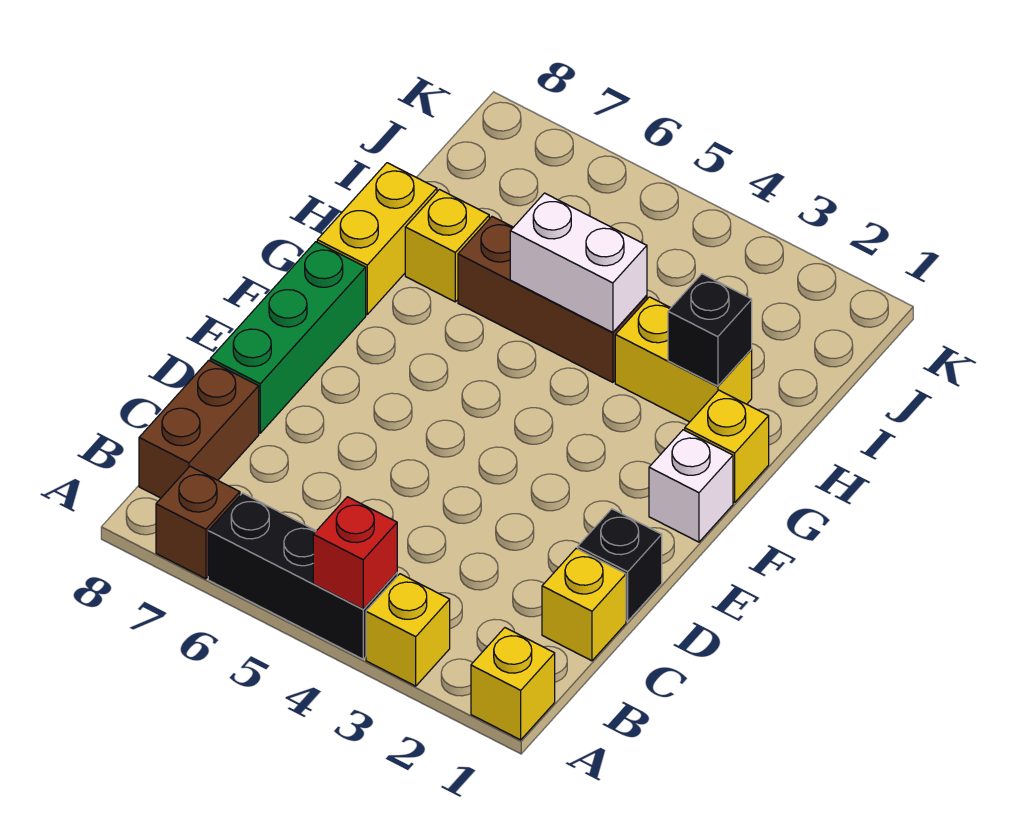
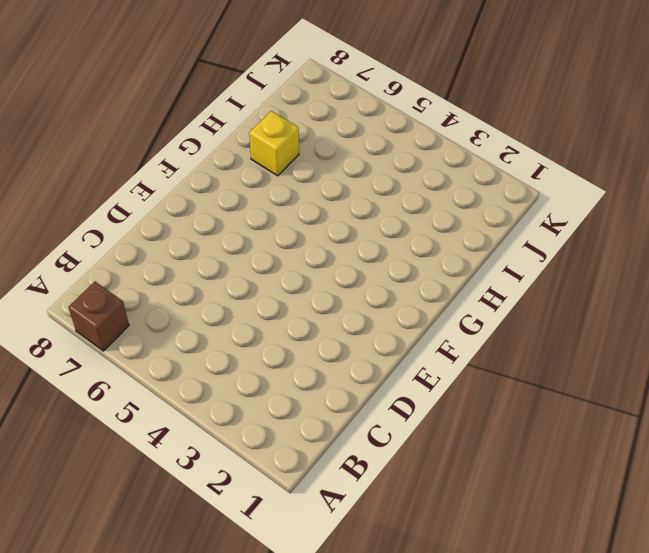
none -> yellow brick A1 level 1
none -> yellow brick A3 level 1
none -> black brick A4:A6 level 1

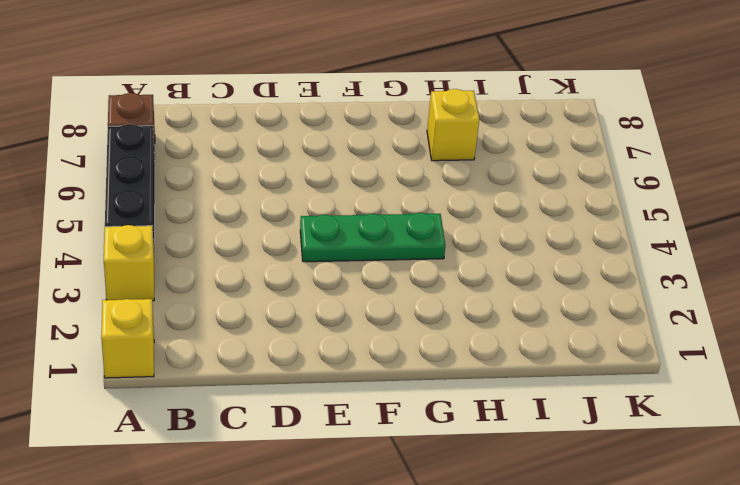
green plate E4:G4 level 1 -> none
none -> brown brick B8:C8 level 1
none -> yellow brick C1 level 1
none -> black brick D1 level 1

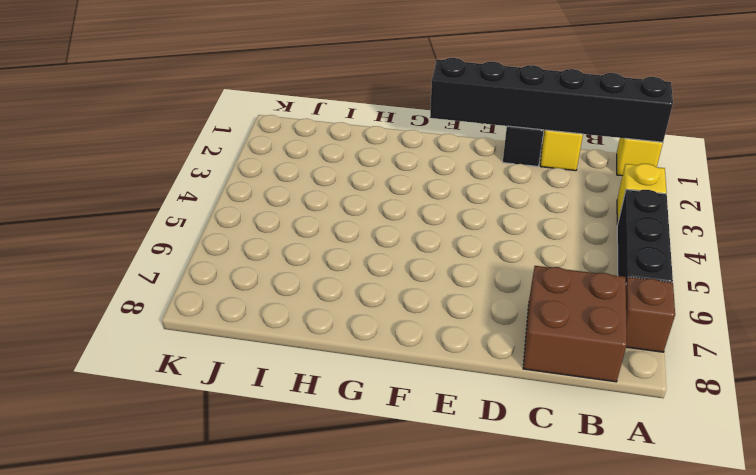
black brick A1:F1 level 2 -> none
brown brick B7:C8 level 1 -> brown brick B8:C8 level 1
none -> green brick D8:F8 level 1
none -> white brick F1 level 1
none -> yellow brick G1 level 1

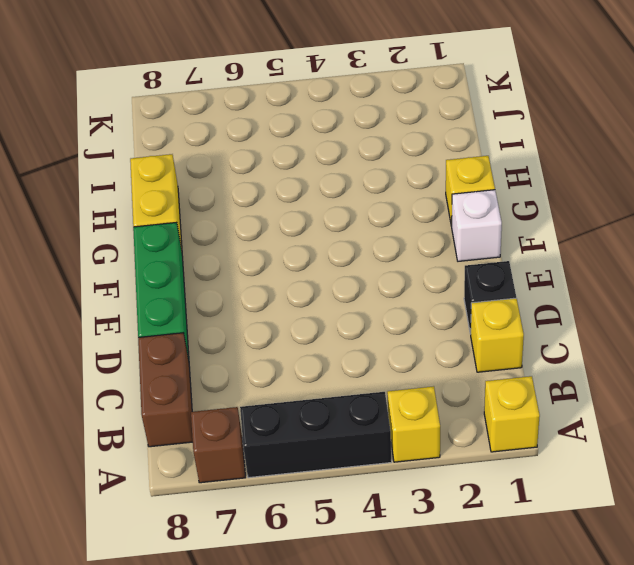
none -> yellow brick H2:H3 level 1
none -> brown brick H4:H6 level 1
none -> yellow brick H7 level 1

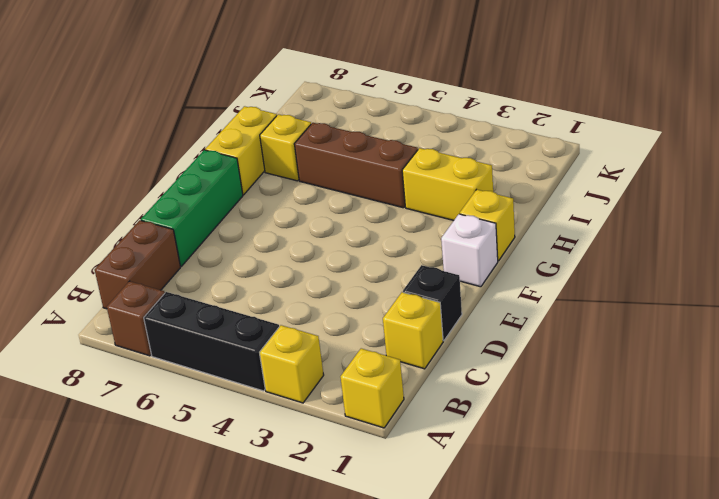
none -> red brick A4 level 2
none -> black brick H2 level 2
none -> white brick H4:H5 level 2

